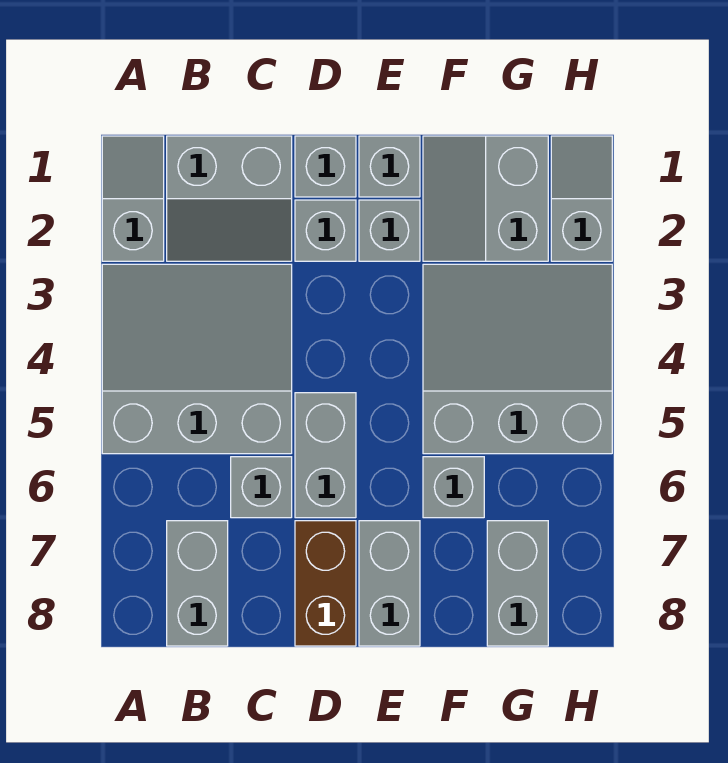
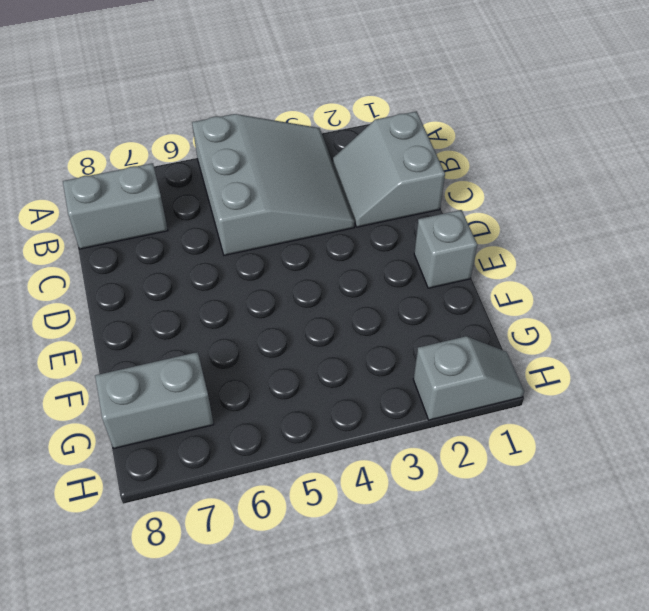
none -> grey slope A1:A2 level 1 top 2
none -> grey brick C6 level 1
none -> grey brick D1 level 1

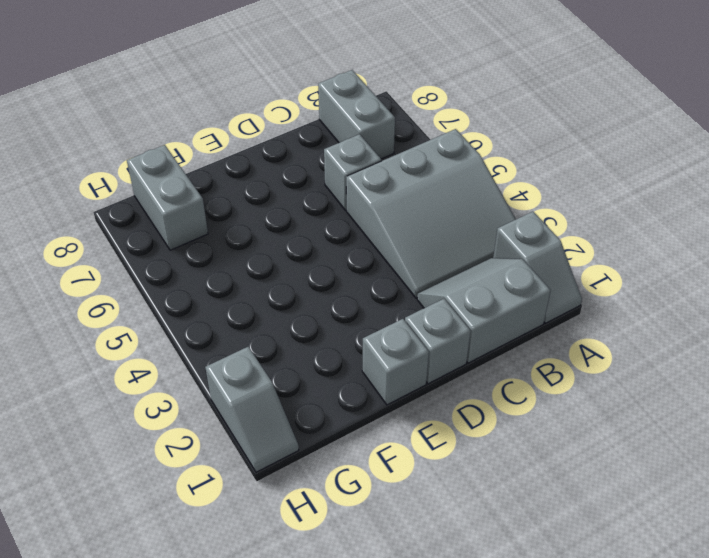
none -> grey brick D2 level 1
none -> grey brick D5:D6 level 1
none -> brown brick D7:D8 level 1

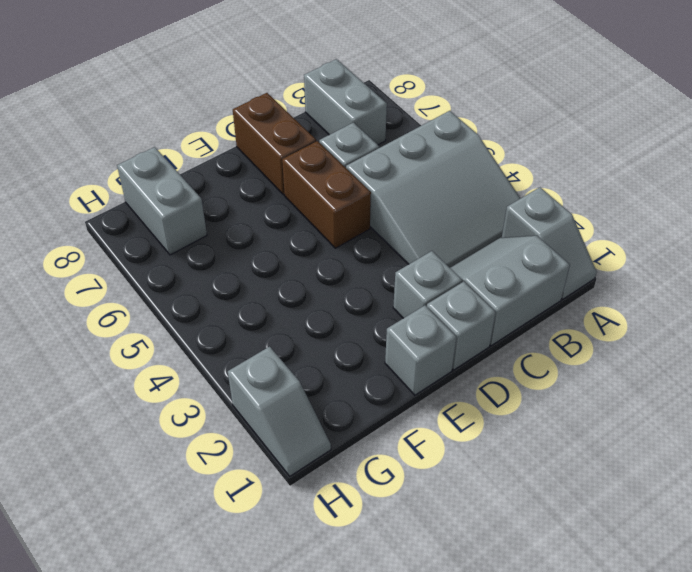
brown brick D5:D6 level 1 -> grey brick D5:D6 level 1
none -> grey brick E2 level 1
none -> grey brick E7:E8 level 1
none -> grey slope F1:G2 level 1 top G

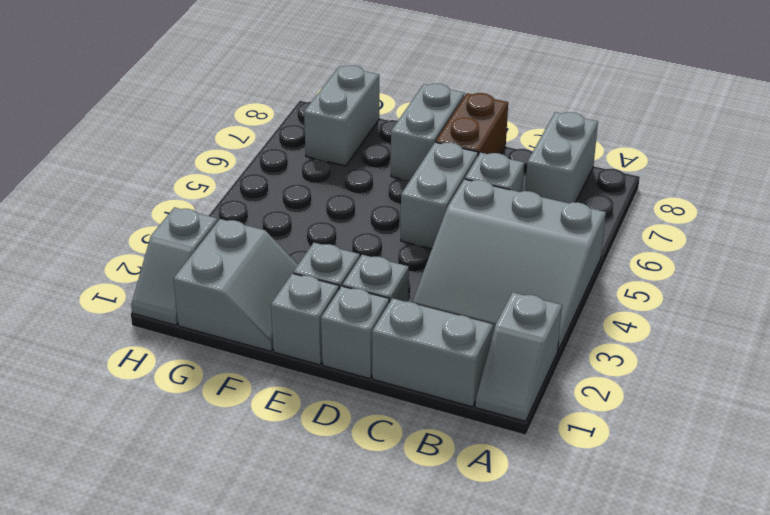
none -> grey slope F3:H5 level 1 top 5
none -> grey brick F6 level 1

